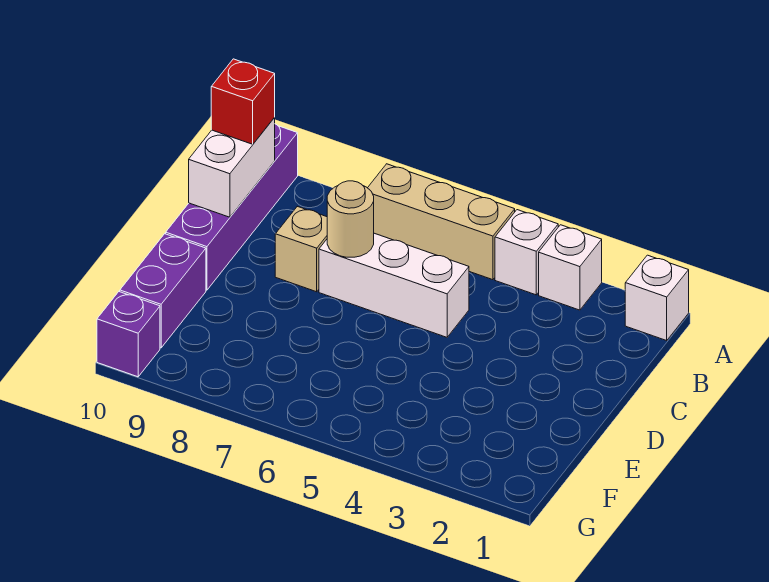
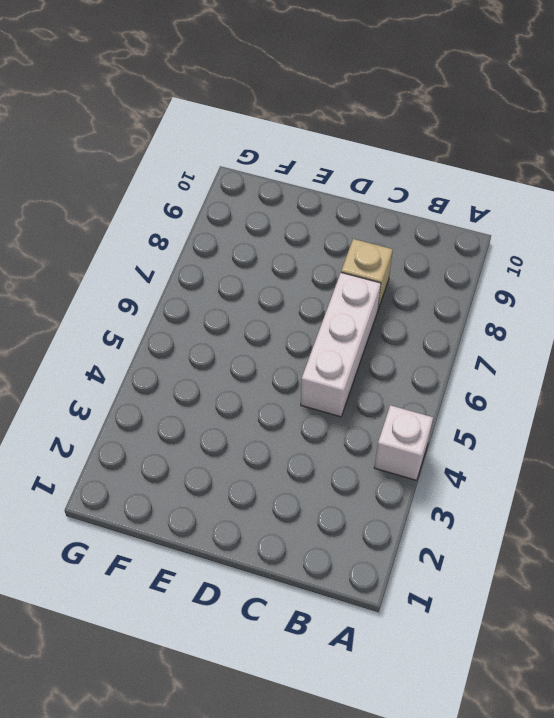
none -> white brick A1 level 1
none -> white brick A3 level 1
none -> tan brick A5:A7 level 1

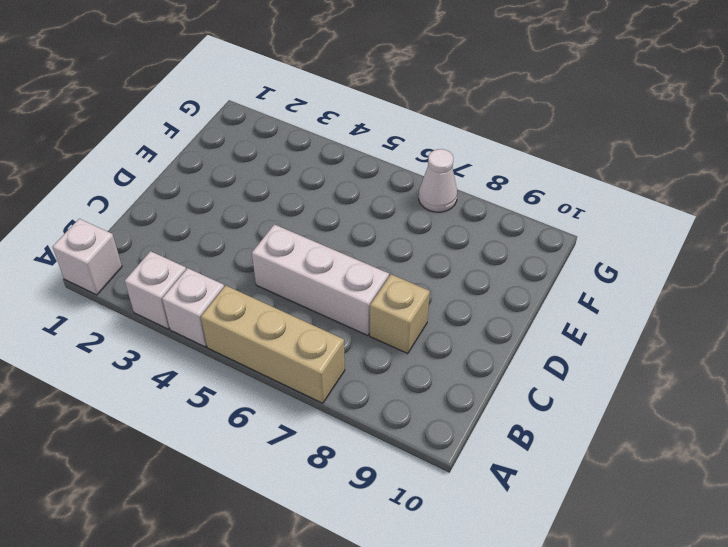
white cone G7 level 1 -> none
none -> purple brick A10:D10 level 1
none -> purple brick E10:F10 level 1
none -> purple brick G10 level 1

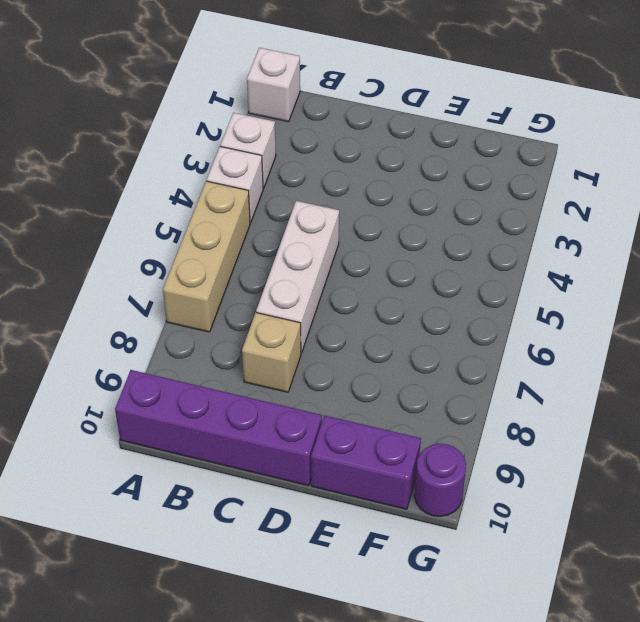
purple round brick G10 level 1 -> purple brick G10 level 1
none -> white brick B10:C10 level 2
none -> tan round brick C7 level 2
none -> red brick B10 level 3

